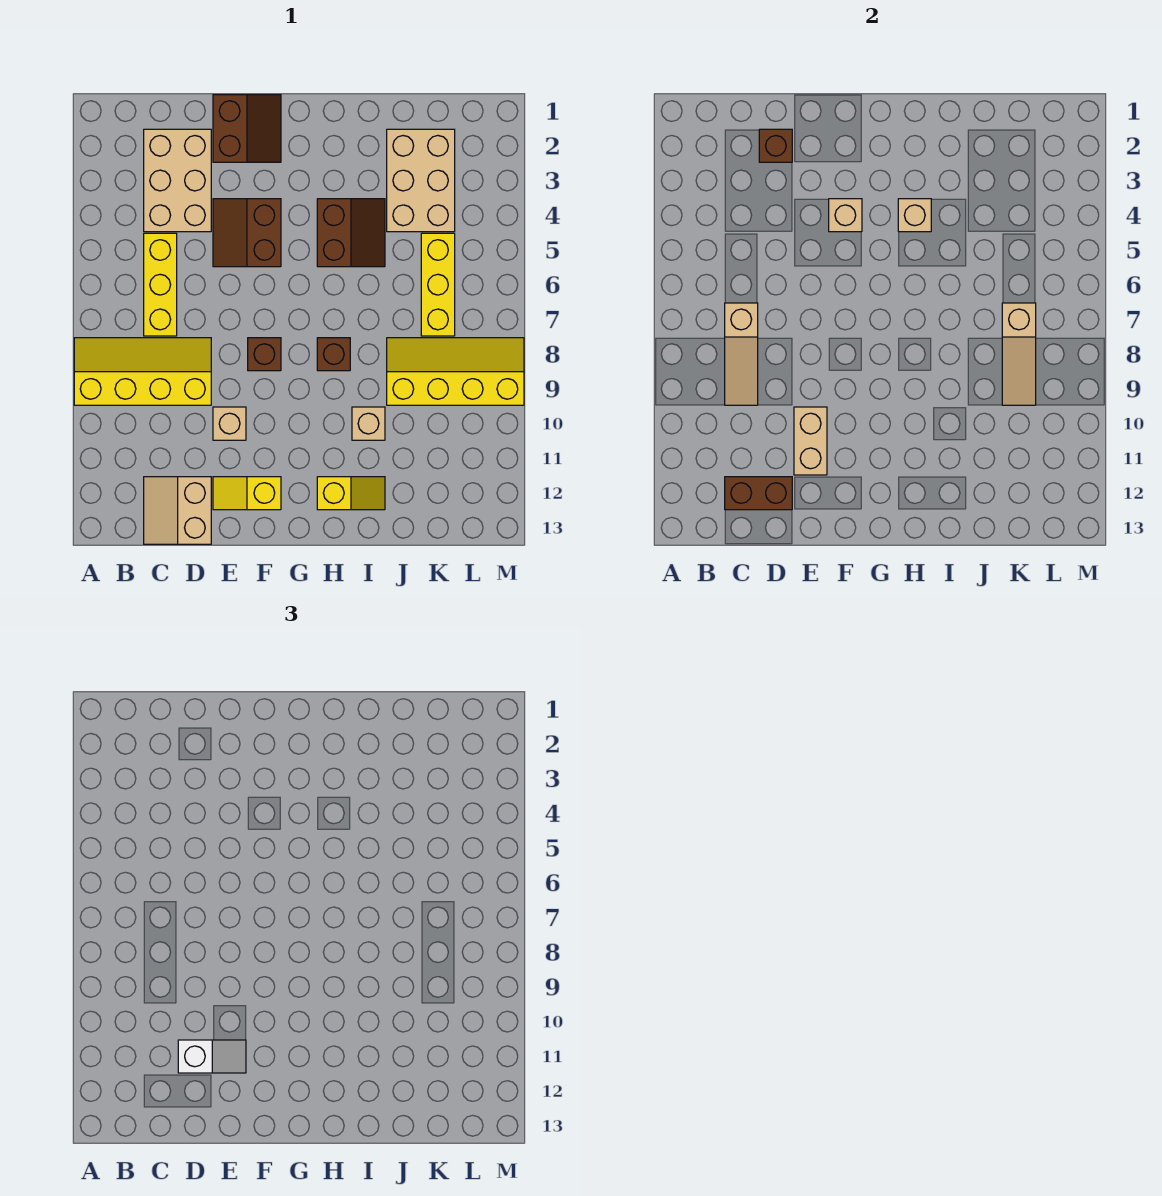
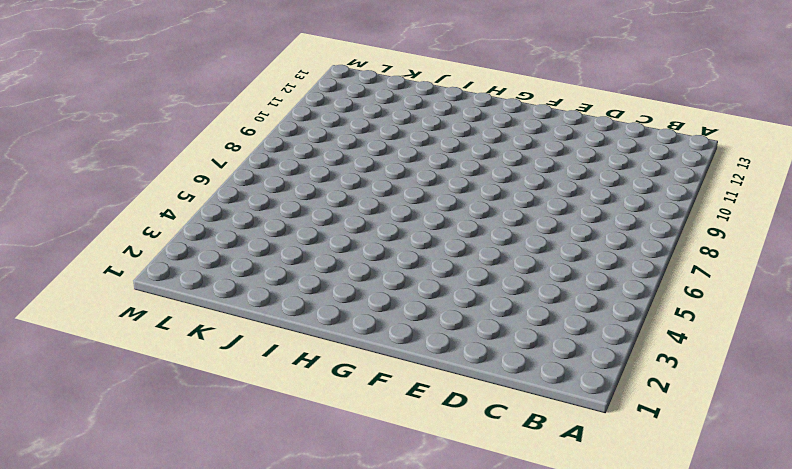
none -> yellow slope A8:D9 level 1 top 9
none -> tan brick C2:D4 level 1
none -> yellow brick C5:C7 level 1

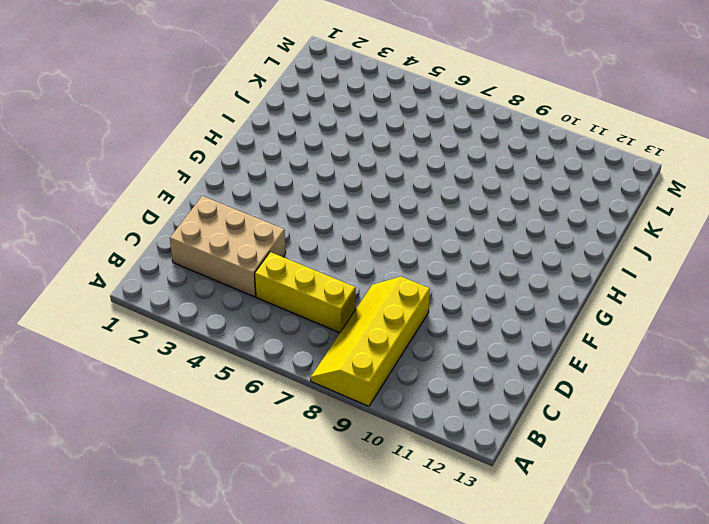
none -> tan slope C12:D13 level 1 top D
none -> brown slope E1:F2 level 1 top E
none -> brown slope E4:F5 level 1 top F

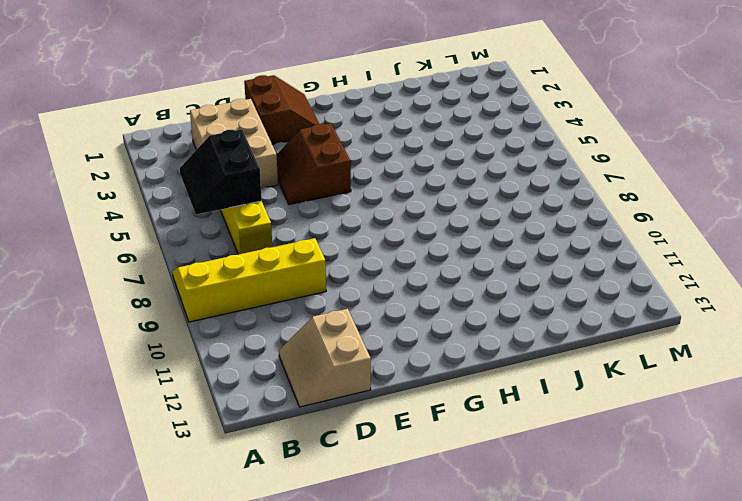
black slope B5:C6 level 2 top C -> none
none -> tan brick E10 level 1
none -> yellow slope E12:F12 level 1 top F
none -> brown brick F8 level 1

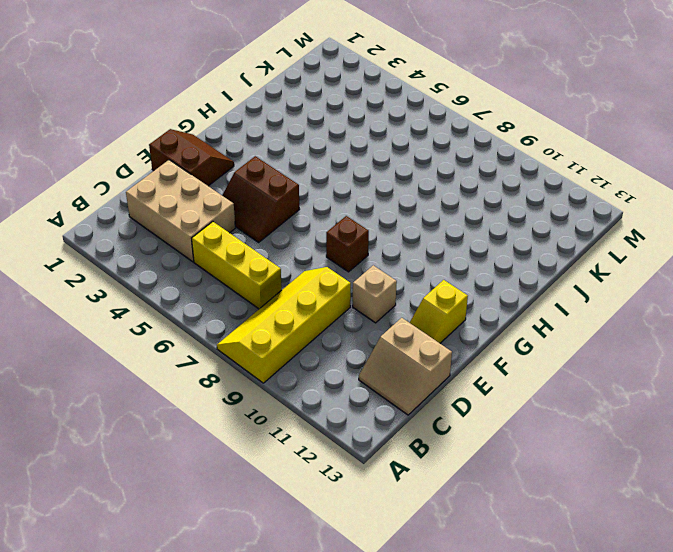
none -> brown slope H4:I5 level 1 top H
none -> brown brick H8 level 1
none -> yellow slope H12:I12 level 1 top H

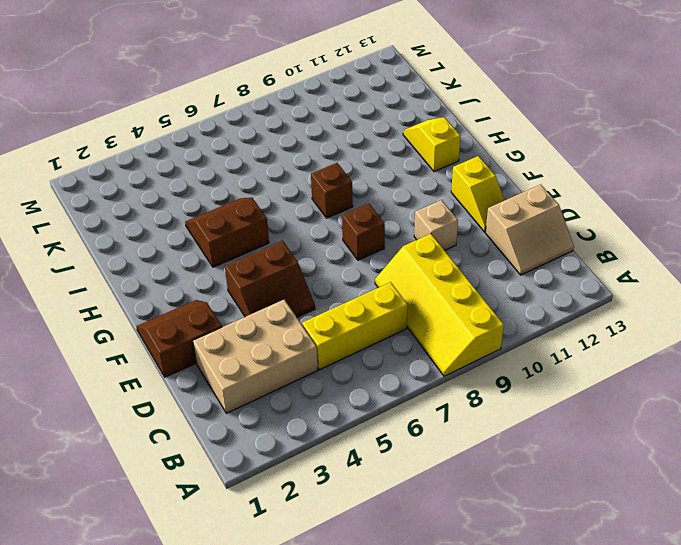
none -> tan brick I10 level 1
none -> tan brick J2:K4 level 1
none -> yellow slope J8:M9 level 1 top 9

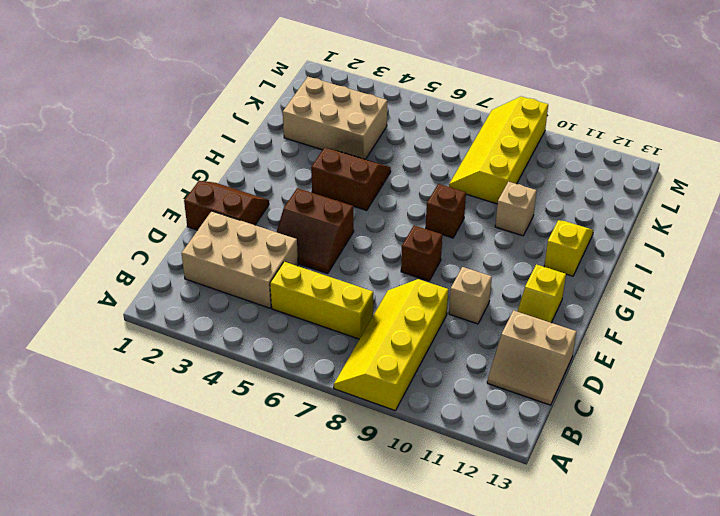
none -> yellow brick K5:K7 level 1
none -> tan slope C7:C9 level 2 top 7
none -> brown brick C12:D12 level 2

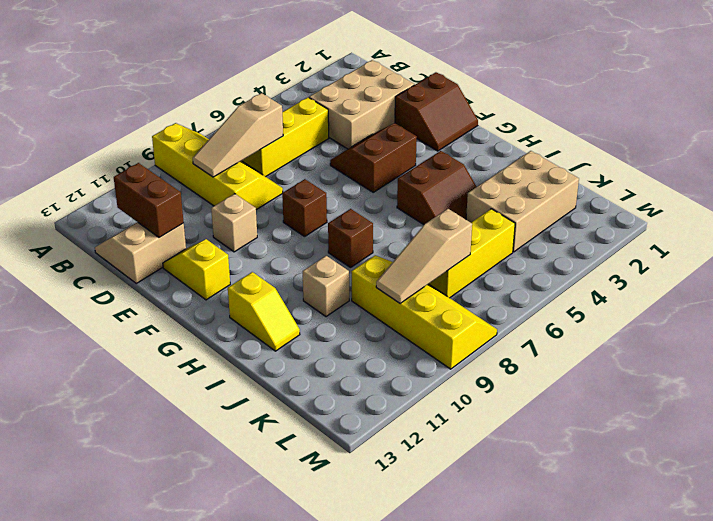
none -> brown brick D2 level 2
none -> tan brick E10:E11 level 2
none -> tan brick F4 level 2

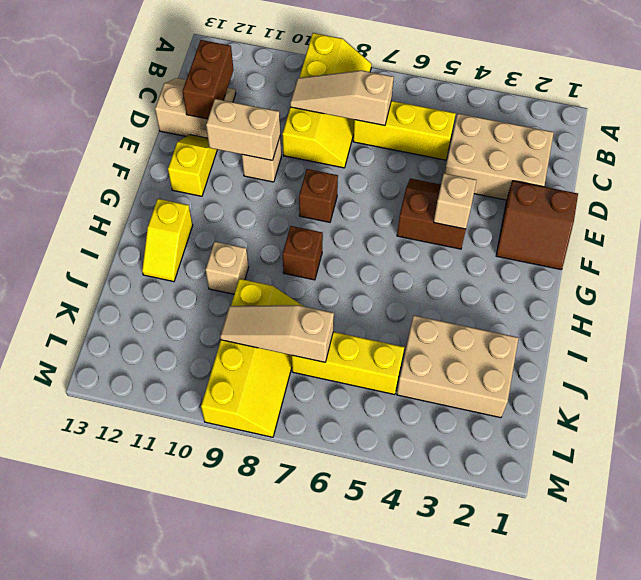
none -> brown slope H4:I5 level 1 top H
none -> brown brick D2 level 2
none -> tan brick H4 level 2

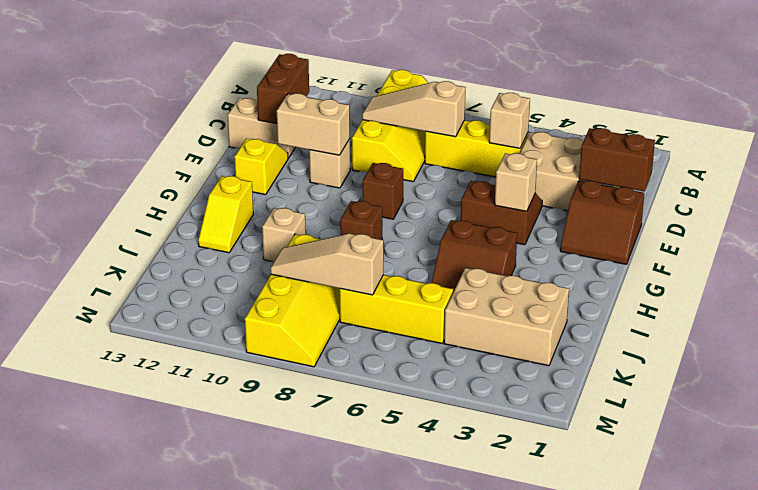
tan brick C5 level 2 -> tan brick H4 level 2
brown brick D1:D2 level 2 -> brown brick D2 level 2
none -> white slope D11:E11 level 3 top D

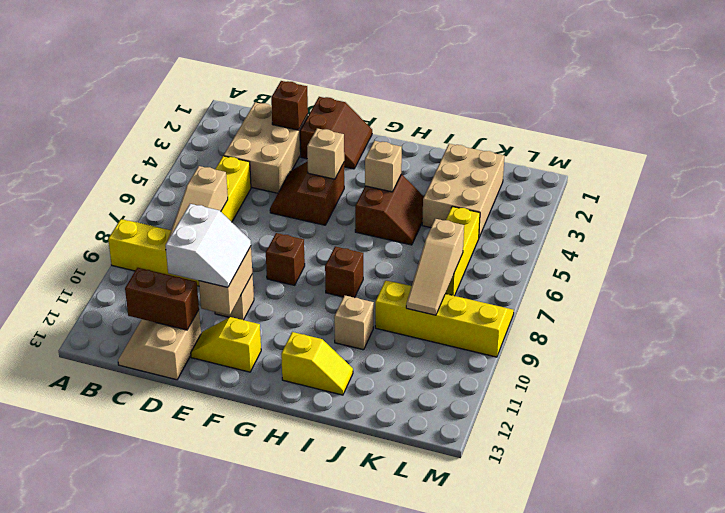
white slope D10:E11 level 3 top D -> white slope D11:E11 level 3 top D

